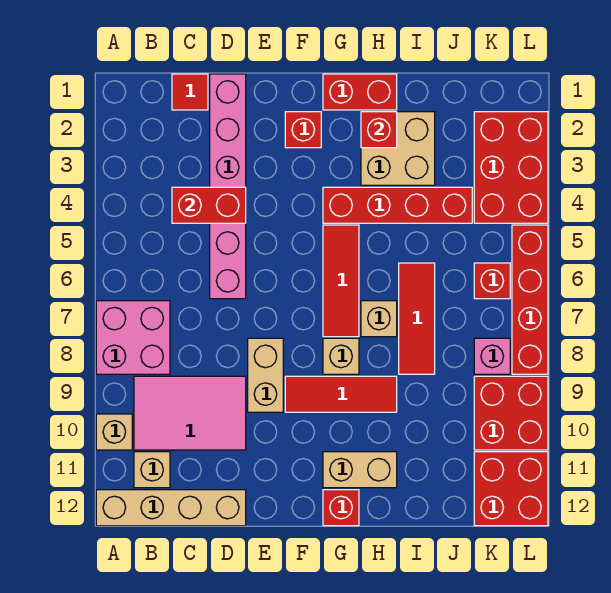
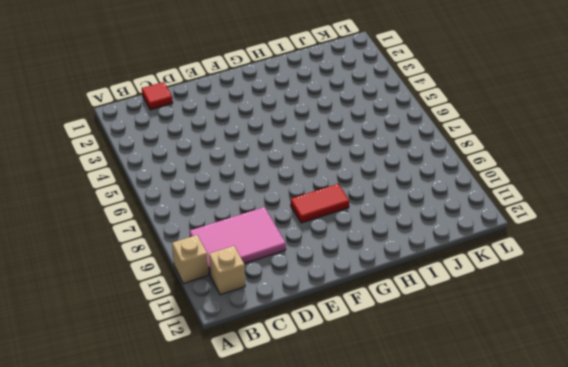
red tile F9:G9 level 1 -> red tile F9:H9 level 1
none -> pink brick A7:B8 level 1
none -> tan brick A12:D12 level 1
none -> pink brick D1:D6 level 1

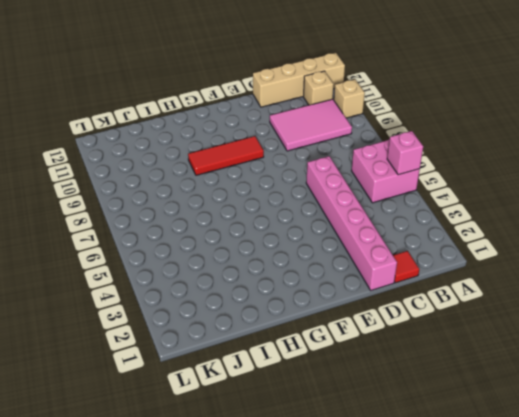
pink brick A5:B6 level 1 -> pink brick A7:B8 level 1
pink brick A5 level 2 -> pink brick K8 level 1
none -> tan brick E8:E9 level 1
none -> red brick F2 level 1
none -> red brick G1:H1 level 1

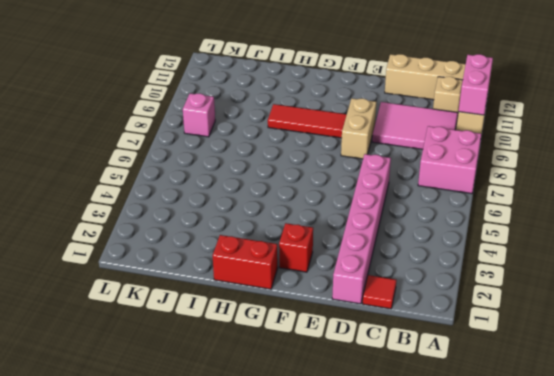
pink brick A10:A11 level 2 -> none
none -> red brick G4:J4 level 1
none -> red tile G5:G7 level 1
none -> tan brick G8 level 1

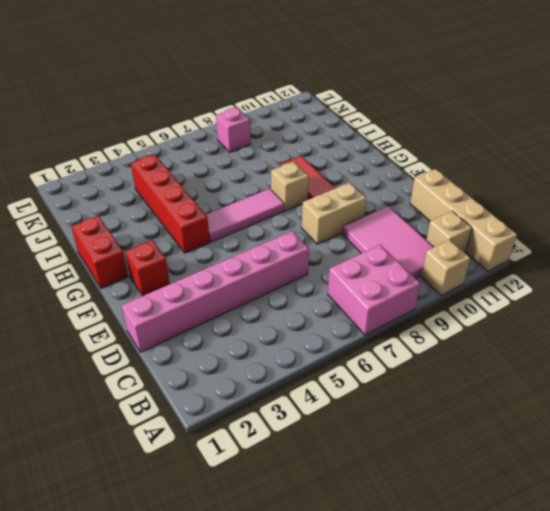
pink tile G5:G7 level 1 -> red tile G5:G7 level 1
none -> red tile C1 level 1
none -> tan brick G11:H11 level 1
none -> red brick G12 level 1

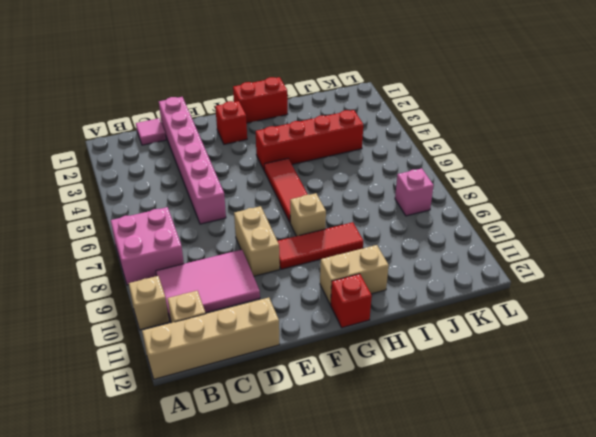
pink tile C1 level 1 -> red tile C1 level 1
none -> tan brick H2:I3 level 1
none -> tan brick H7 level 1
none -> red tile I6:I8 level 1

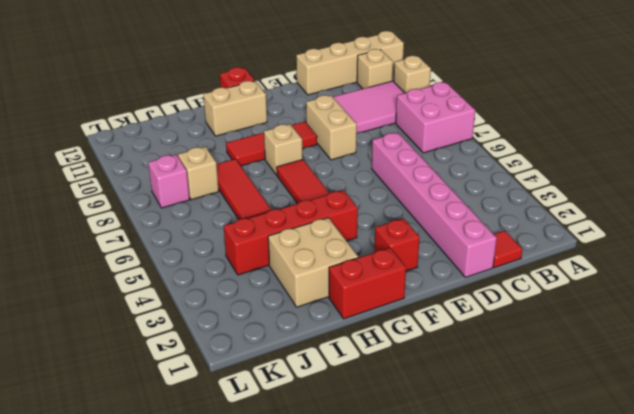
tan brick J8 level 1 -> tan brick H7 level 1
none -> red brick K2:L4 level 1
none -> red brick K6 level 1
none -> red brick K9:L10 level 1

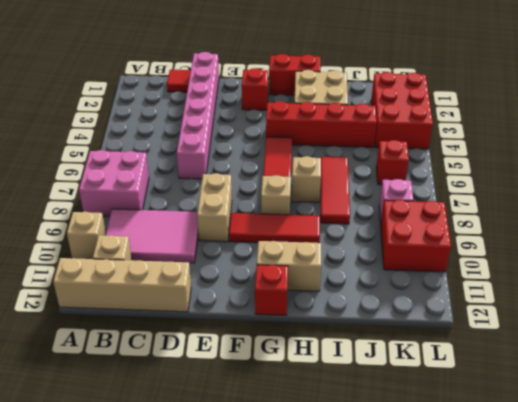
none -> red brick K11:L12 level 1
none -> red brick L5:L8 level 1
none -> red brick C4:D4 level 2

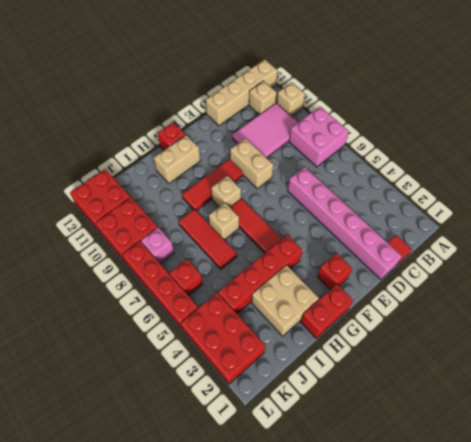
none -> red brick C4:D4 level 2
none -> red brick H2 level 2

